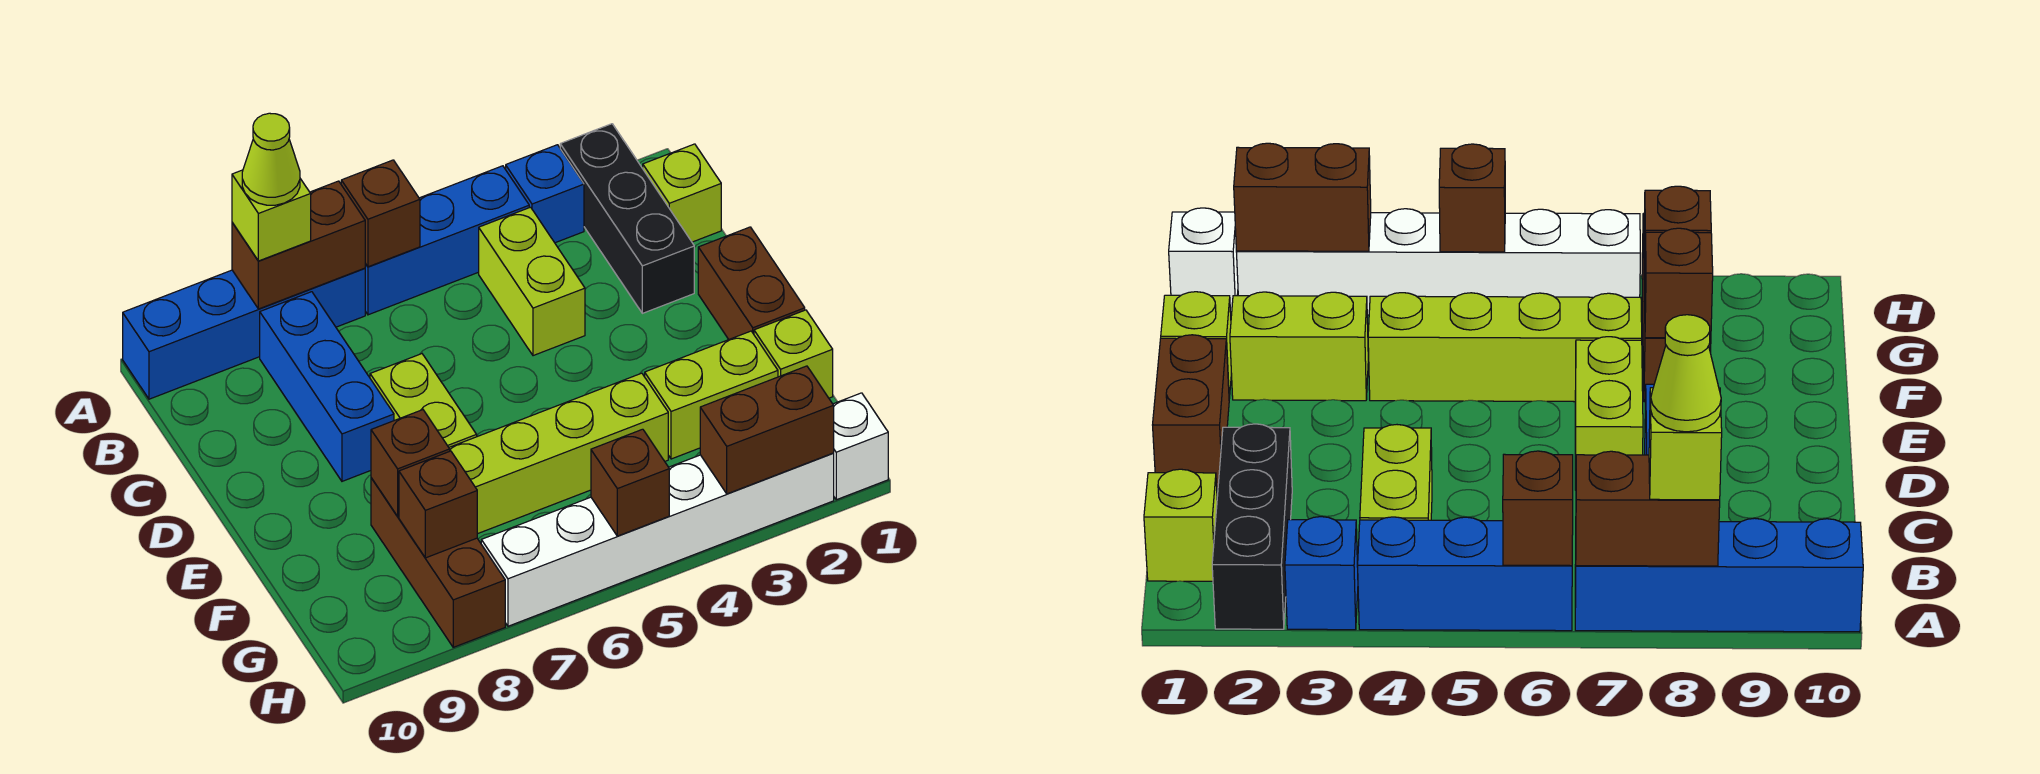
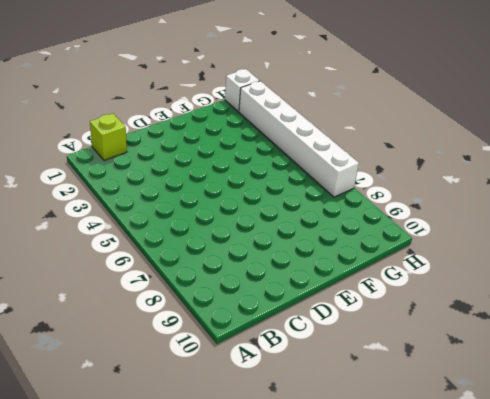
none -> black brick A2:C2 level 1
none -> blue brick A3 level 1
none -> blue brick A4:A6 level 1

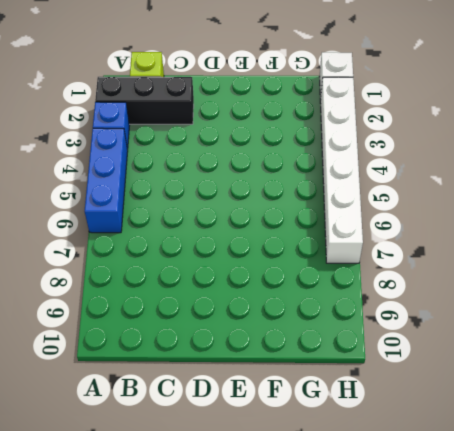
none -> blue brick A7:A10 level 1
none -> lime brick B4:C4 level 1
none -> blue brick B8:D8 level 1

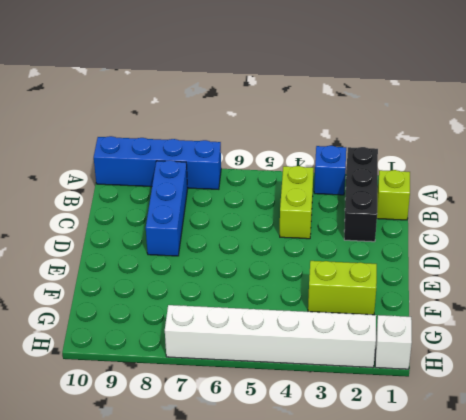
none -> blue brick A4:A6 level 1
none -> brown brick D1:E1 level 1
none -> lime brick D7:E7 level 1

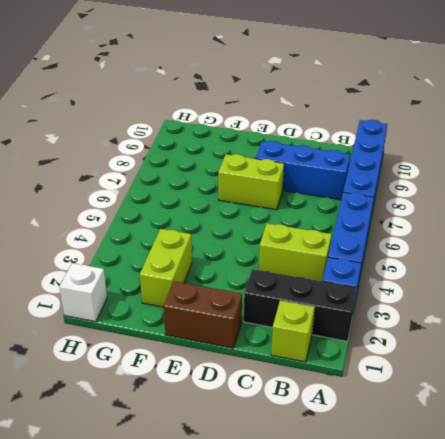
none -> lime brick F1 level 1
none -> lime brick F4:F7 level 1
none -> brown brick F8:H8 level 1

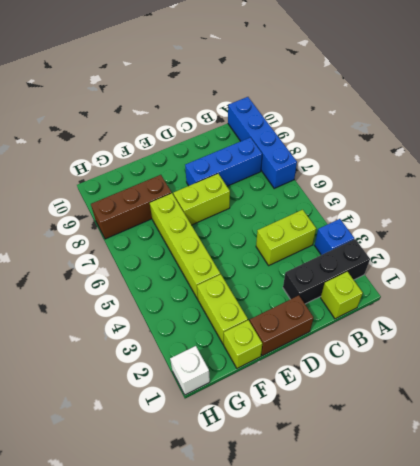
none -> blue brick A4:A6 level 1
none -> white brick H2:H7 level 1
none -> brown brick A6 level 2

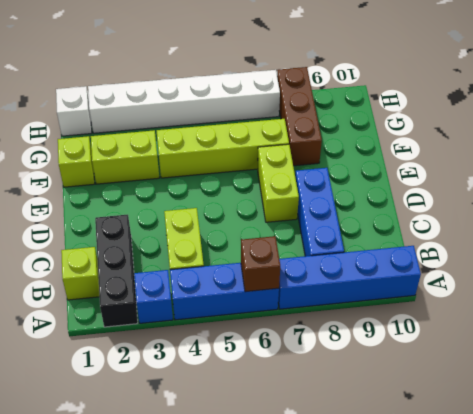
none -> brown brick D1:E1 level 1
none -> brown brick A7:A8 level 2
none -> brown brick F8 level 2

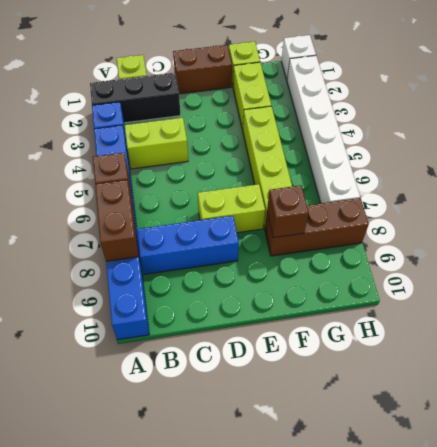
none -> brown brick G8 level 2
none -> brown brick H2:H3 level 2
none -> brown brick H5 level 2

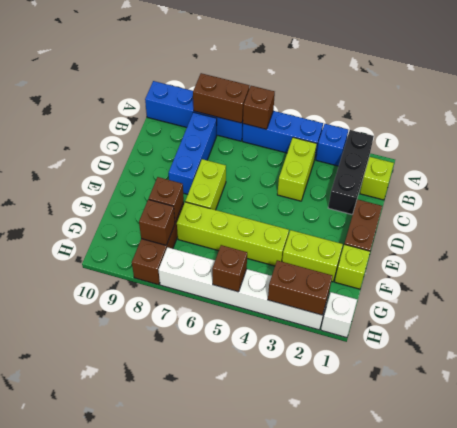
none -> lime brick A8 level 3
none -> lime cone A8 level 4

